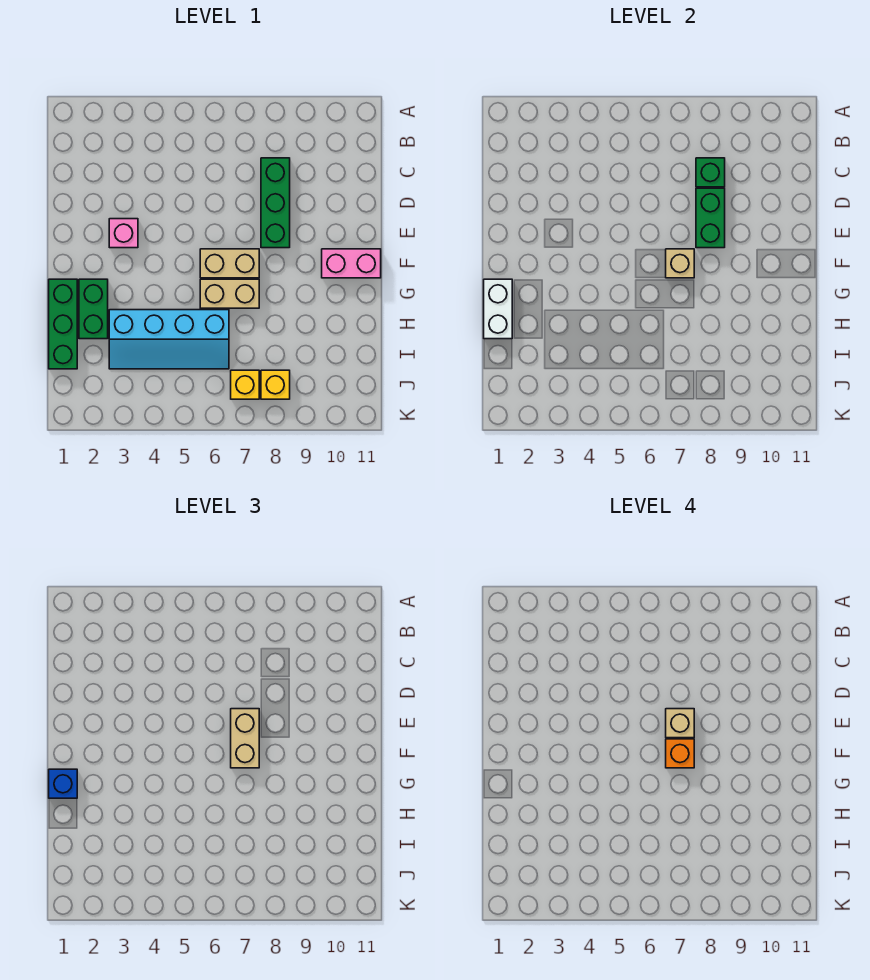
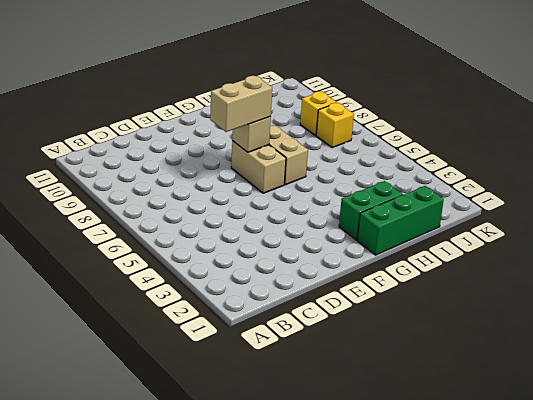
none -> green brick C8:E8 level 1
none -> pink brick E3 level 1
none -> pink brick F10:F11 level 1

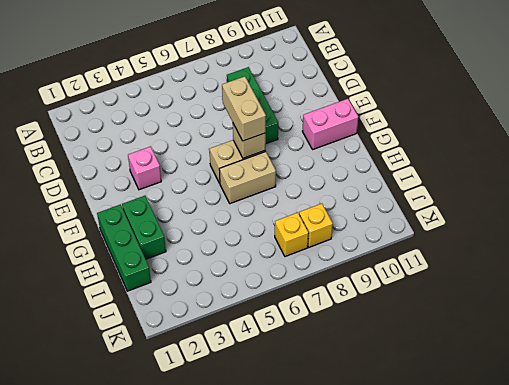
none -> cyan slope H3:I6 level 1 top H
none -> green brick C8 level 2
none -> green brick D8:E8 level 2

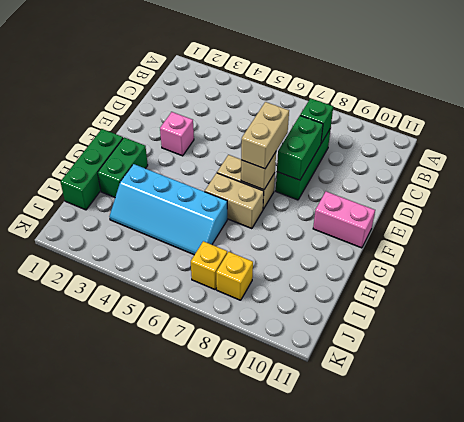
none -> white brick G1:H1 level 2
none -> blue brick G1 level 3
none -> tan brick E7 level 4

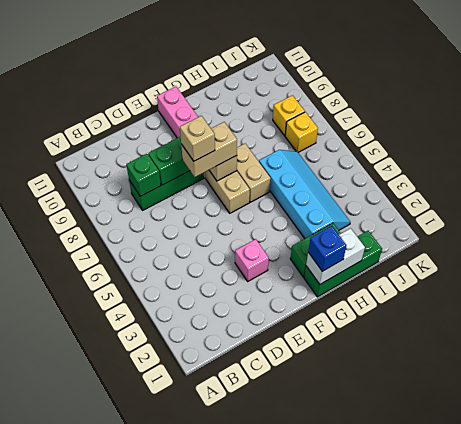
none -> orange brick F7 level 4

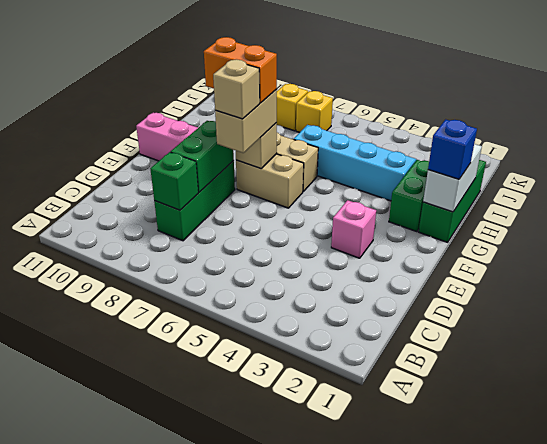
orange brick F7:F8 level 4 -> orange brick F7 level 4

